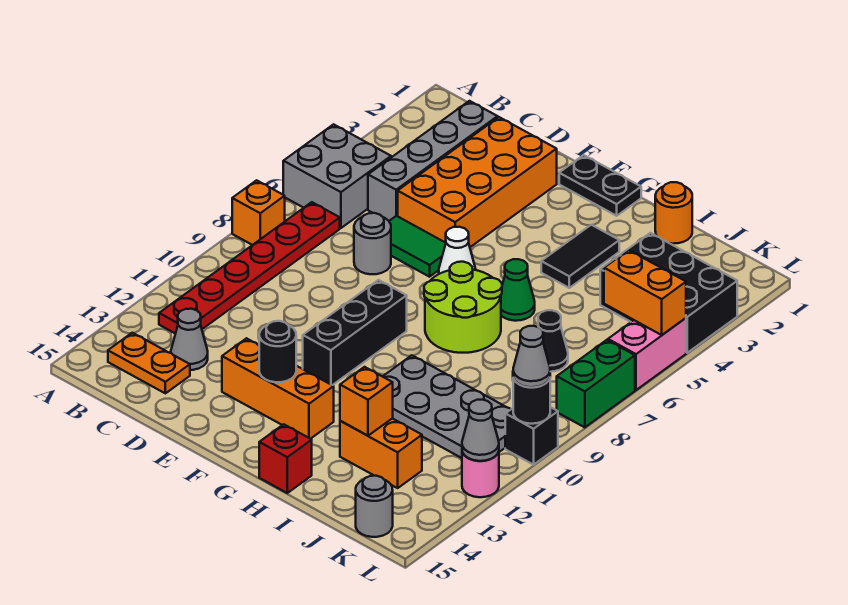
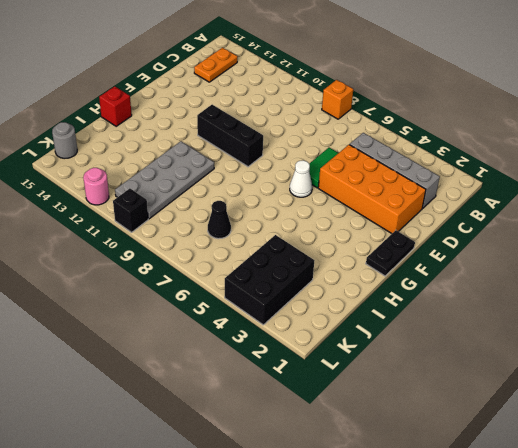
none -> grey brick A5:B6 level 1
none -> red plate B7:B12 level 1
none -> grey cone C13 level 1
none -> grey round brick D7 level 1

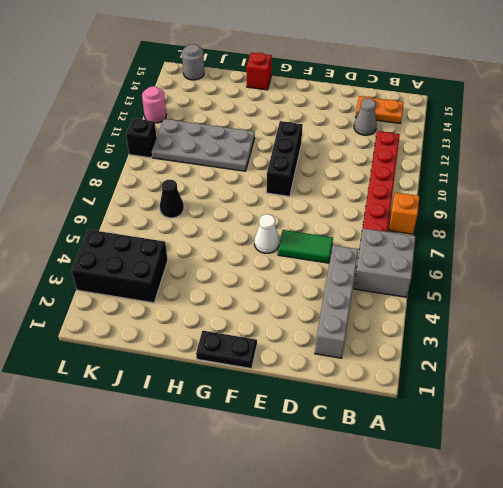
none -> orange brick D2:E5 level 1
none -> grey round brick D7 level 1
none -> orange brick E13:G13 level 1
none -> lime round brick G7:H8 level 1

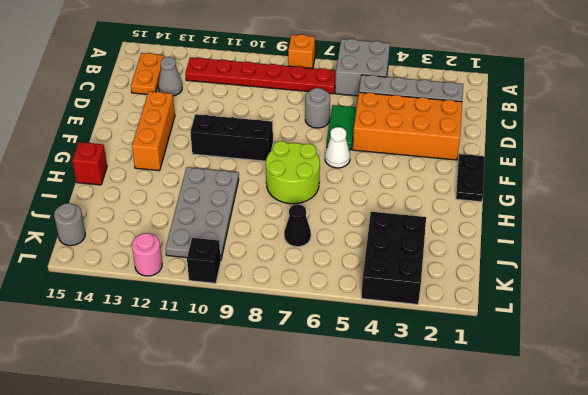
none -> black tile H3:H4 level 1
none -> green cone H6 level 1
none -> orange round brick I1 level 1
none -> orange brick I13:J13 level 1

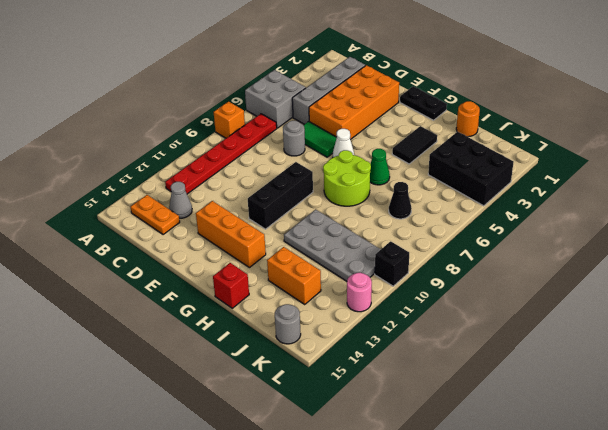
none -> pink brick L5:L6 level 1
none -> green brick L7:L8 level 1
none -> black round brick F13 level 2
none -> orange brick I13 level 2

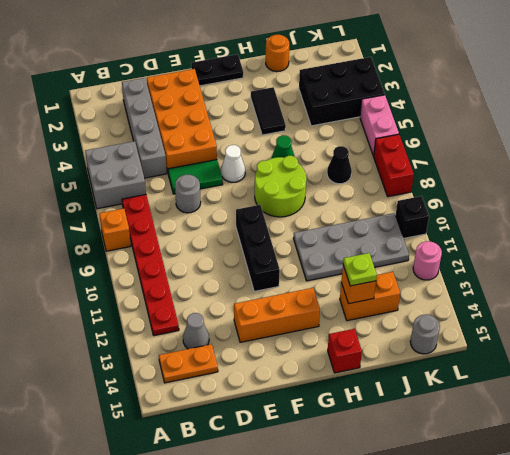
lime plate I13 level 3 -> none
red brick L7:L8 level 1 -> green brick L7:L8 level 1
none -> black round brick F13 level 2
none -> orange brick K5:L5 level 2
none -> black round brick L10 level 2
none -> grey cone L12 level 2

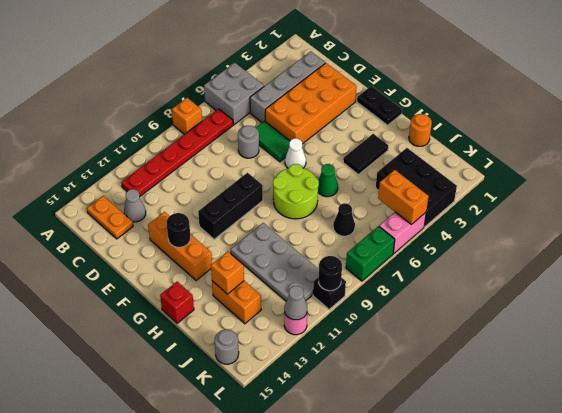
none -> grey cone L10 level 3

